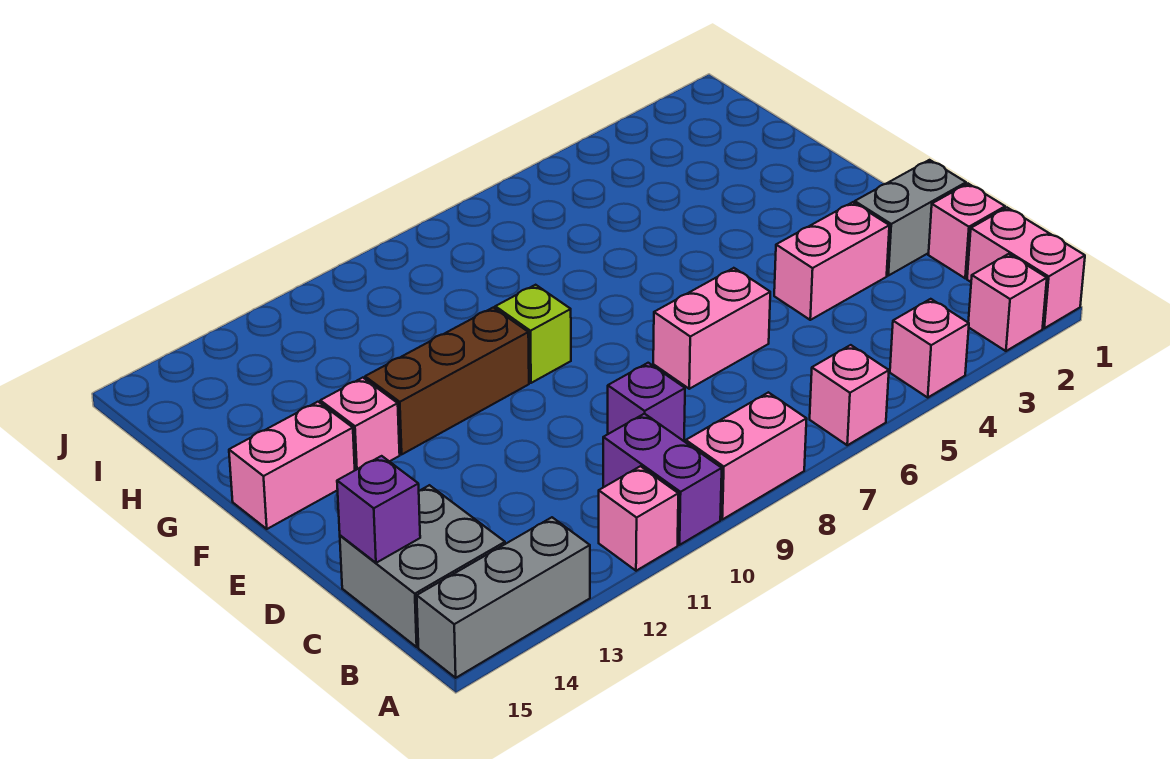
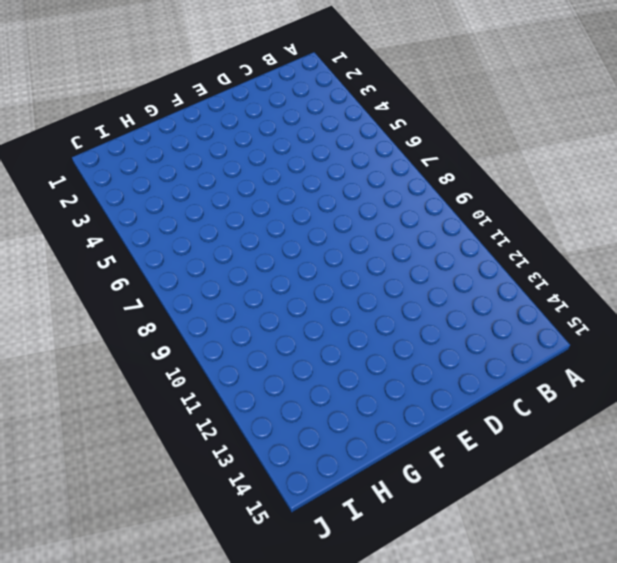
none -> pink brick A1:B1 level 1
none -> pink brick A2 level 1
none -> pink brick A4 level 1

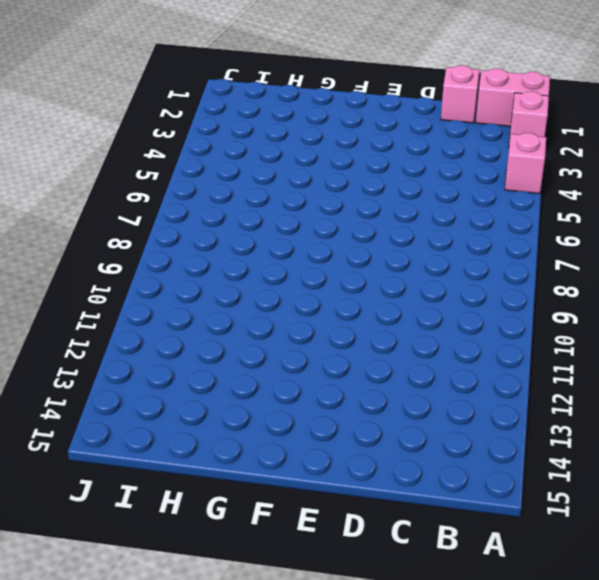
none -> pink brick A6 level 1
none -> pink brick A8:A9 level 1
none -> purple brick A10:B10 level 1

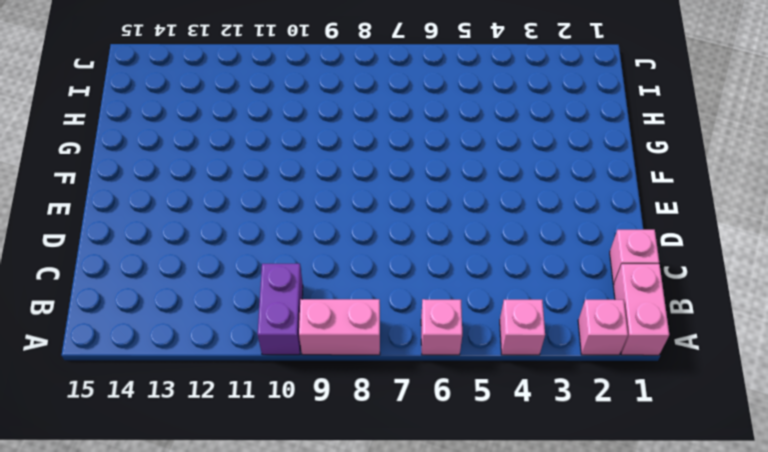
none -> pink brick A11 level 1
none -> grey brick A13:A15 level 1
none -> grey brick B14:C15 level 1

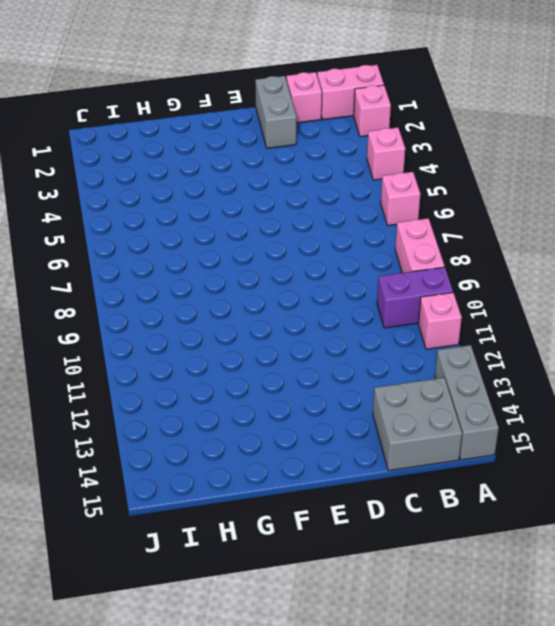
none -> purple brick C9 level 1
none -> pink brick D3:D4 level 1
none -> pink brick D6:D7 level 1

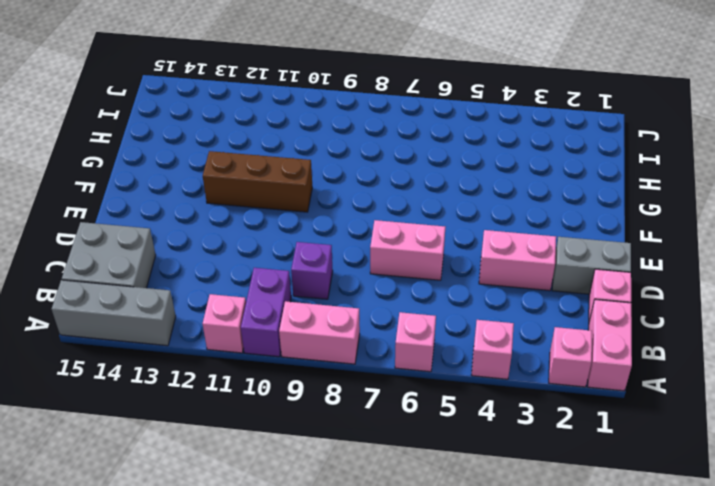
none -> lime brick F9 level 1
none -> pink brick F13 level 1
none -> pink brick F14:F15 level 1

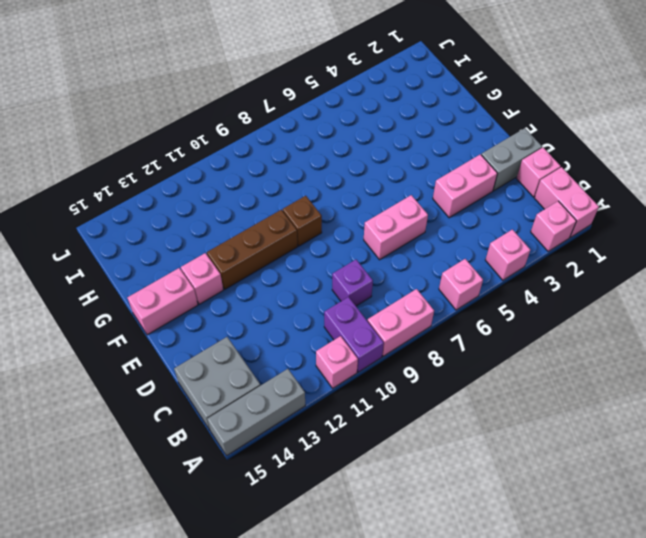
brown brick F9 level 1 -> lime brick F9 level 1
none -> purple brick C15 level 2

